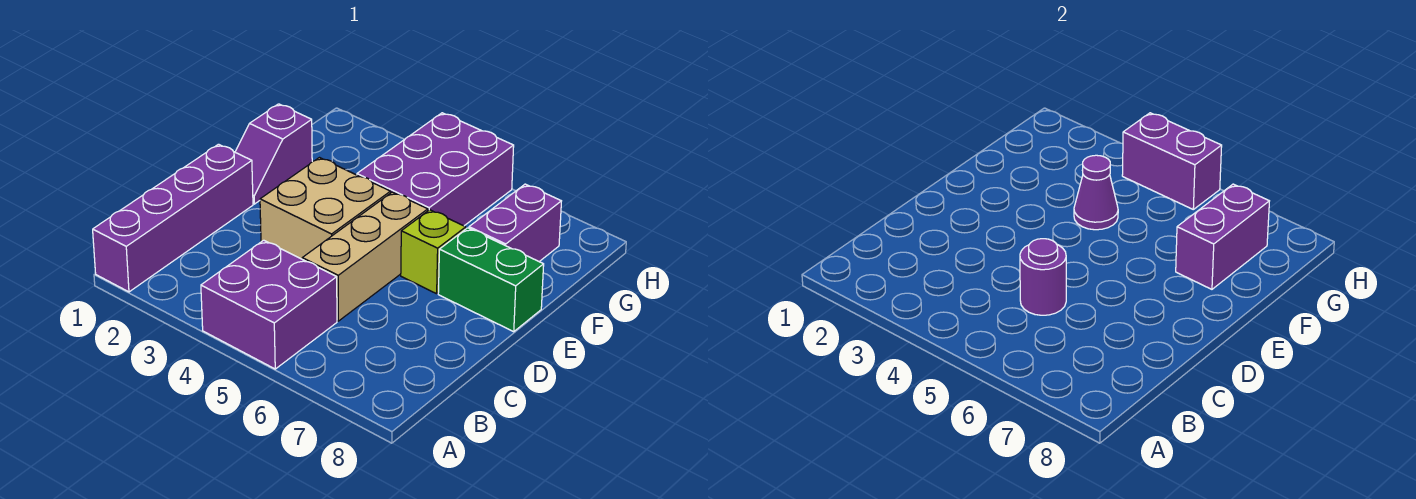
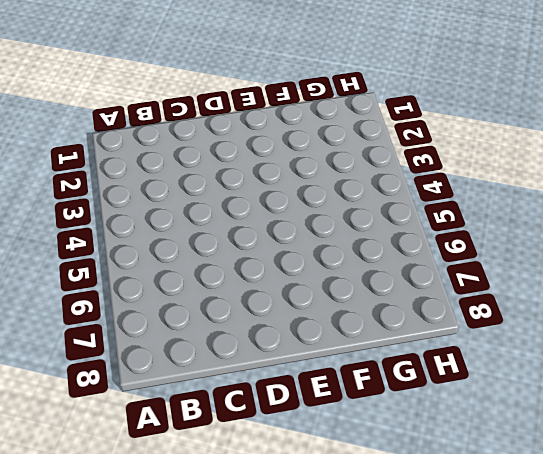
none -> purple brick A1:D1 level 1
none -> purple brick A4:B5 level 1
none -> tan brick C5:E5 level 1

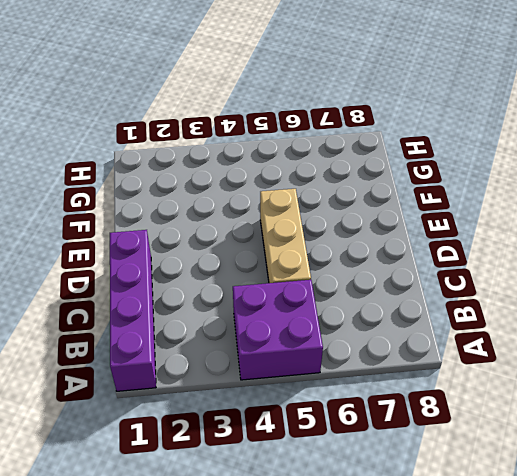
none -> tan brick D3:E4 level 1
none -> purple slope E1:F1 level 1 top F
none -> lime brick E6 level 1

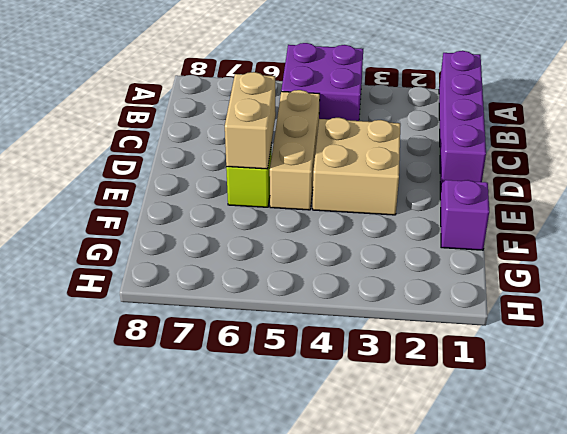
tan brick D6:E6 level 2 -> none
none -> green brick E7:E8 level 1
none -> purple brick F4:H5 level 1
none -> purple brick F7:G7 level 1

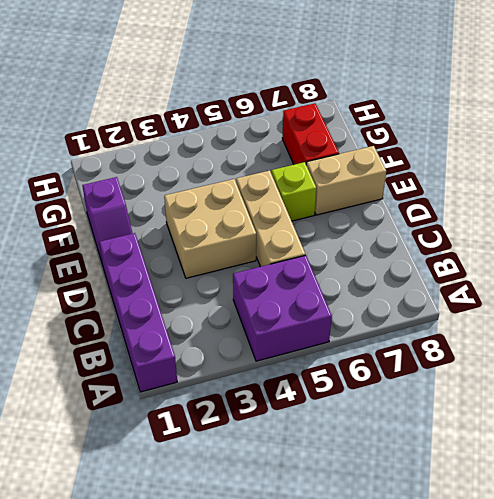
tan brick E7:E8 level 1 -> green brick E7:E8 level 1
red brick F7:G7 level 1 -> purple brick F7:G7 level 1
none -> purple brick F4:H5 level 1
none -> purple round brick C5 level 2
none -> purple cone F4 level 2

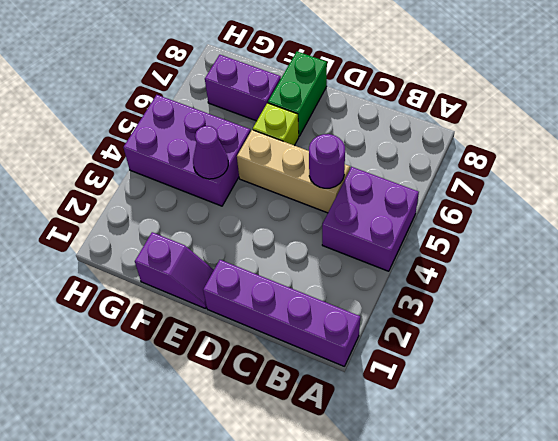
none -> tan brick D3:E4 level 1
none -> purple brick F7:G7 level 2
none -> purple brick H4:H5 level 2

